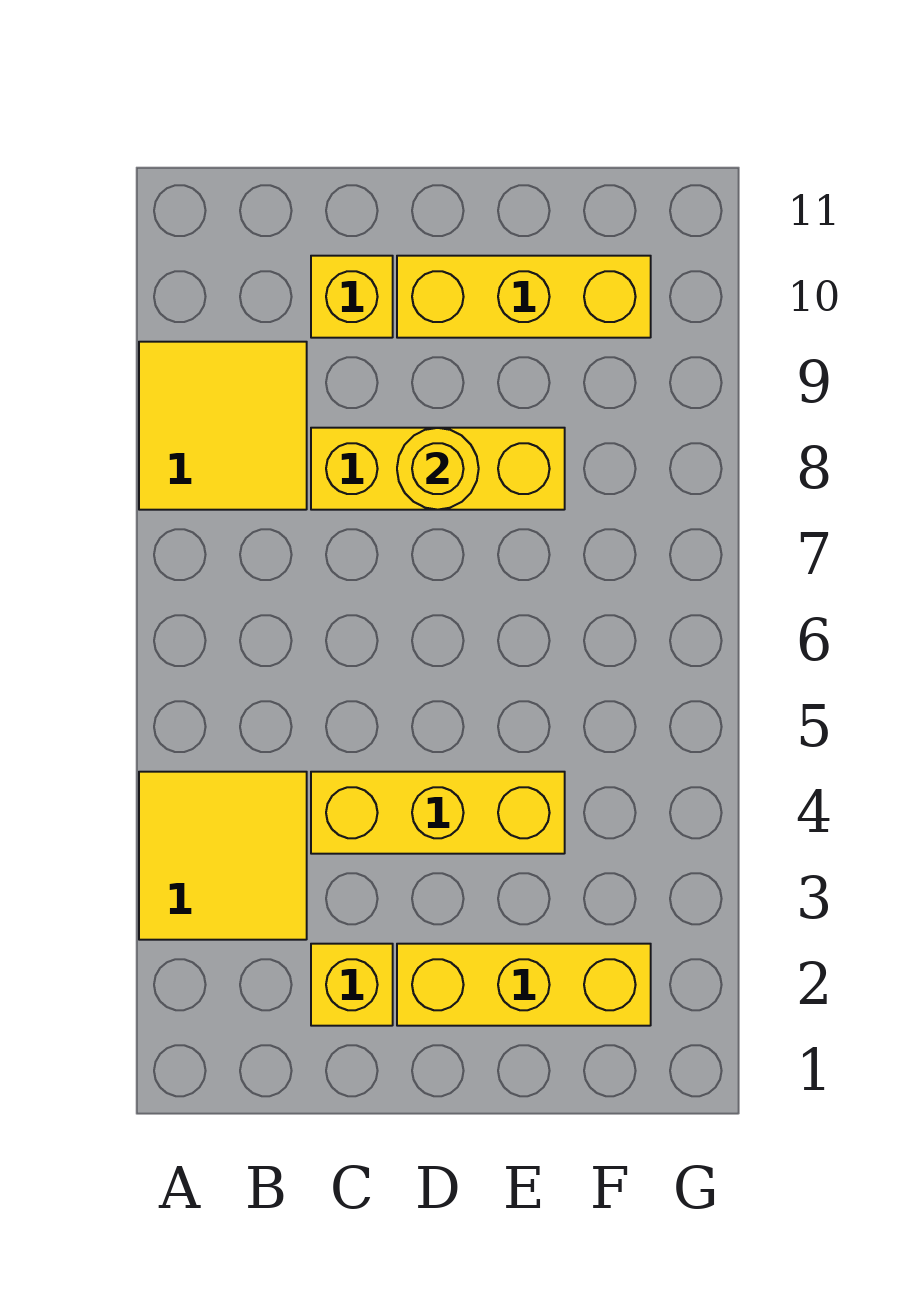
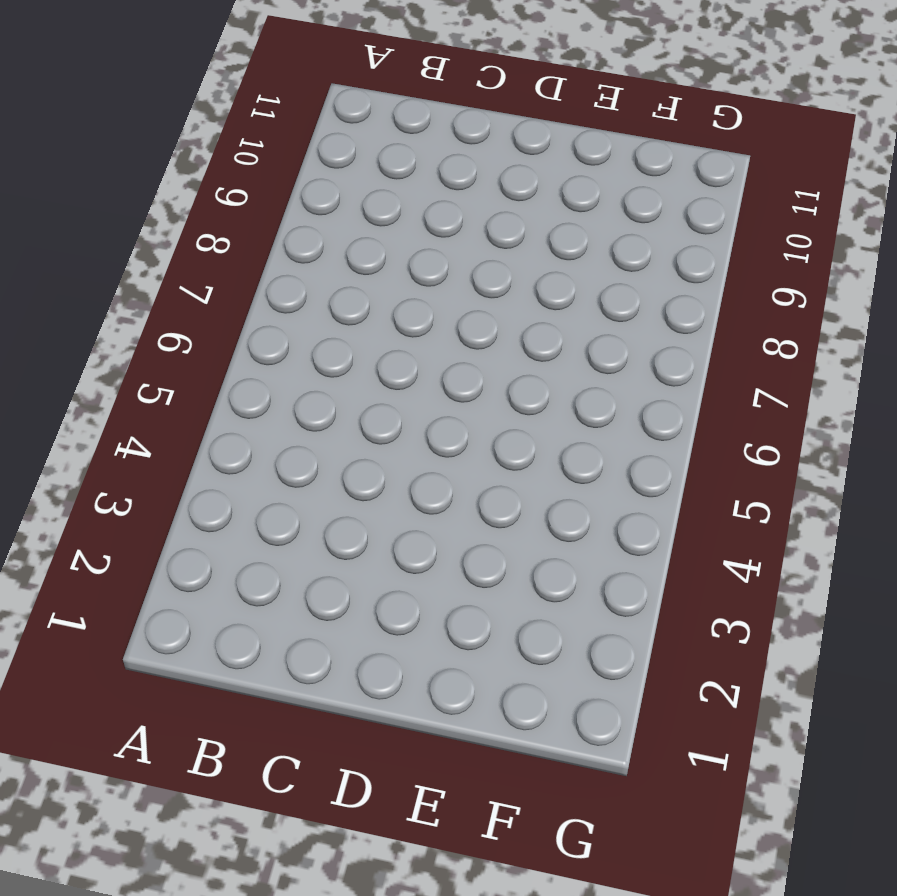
none -> yellow tile A3:B4 level 1
none -> yellow tile A8:B9 level 1

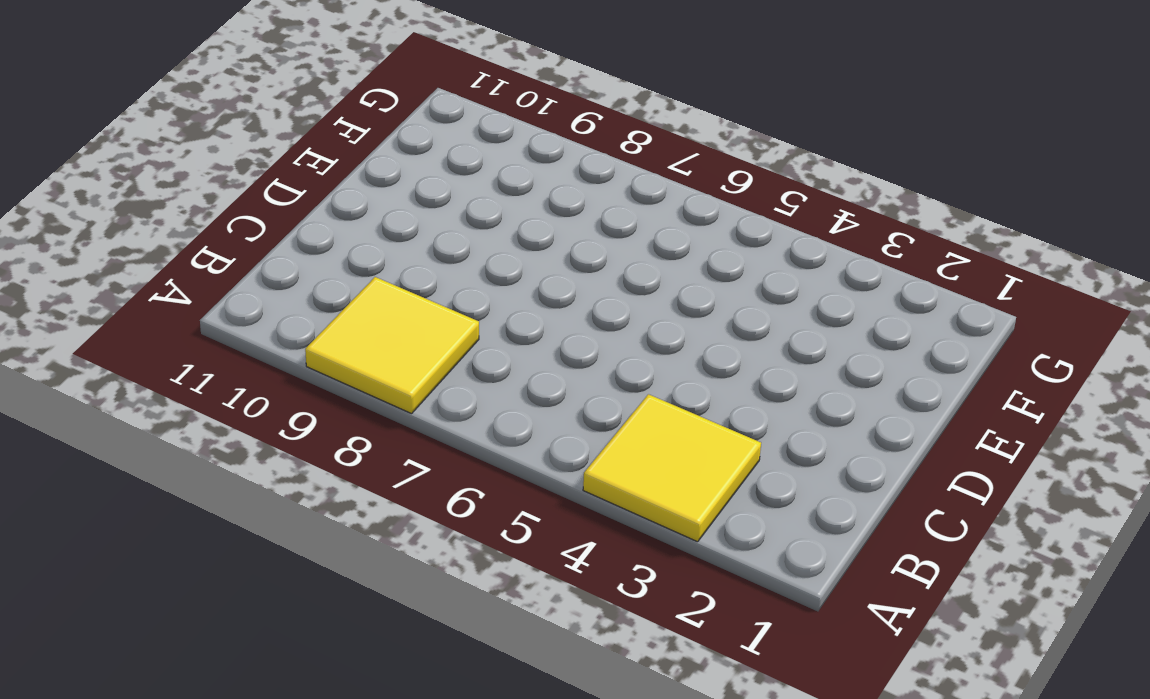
none -> yellow brick C2 level 1
none -> yellow brick C4:E4 level 1

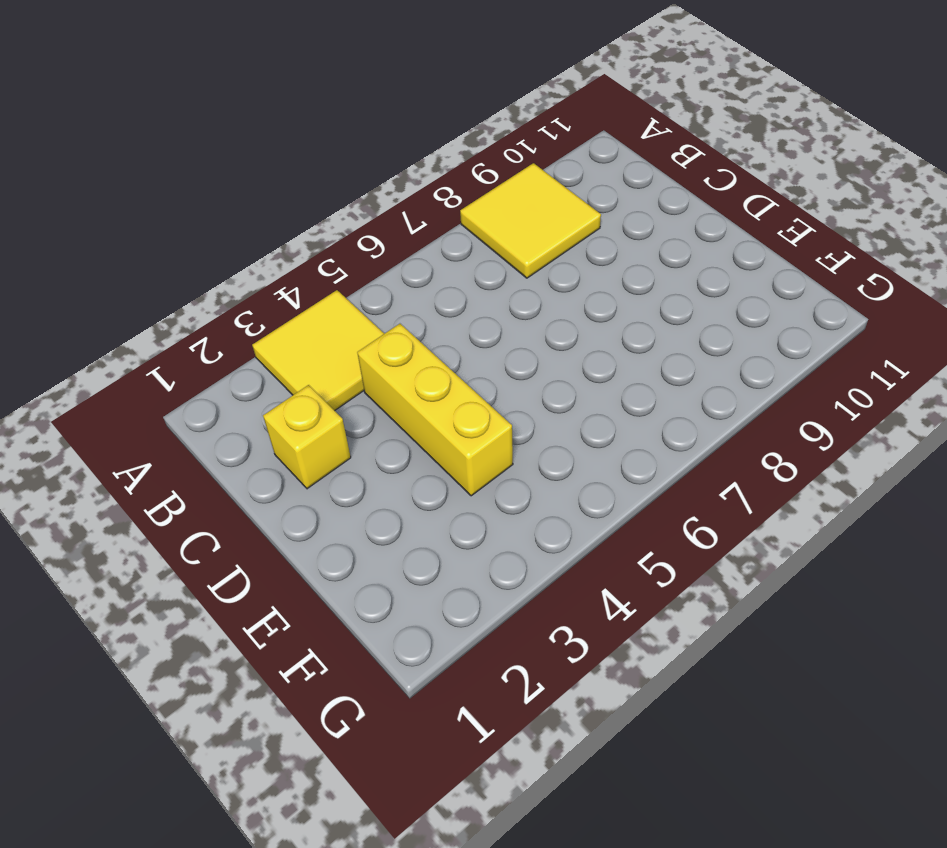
none -> yellow brick C8:E8 level 1
none -> yellow brick C10 level 1

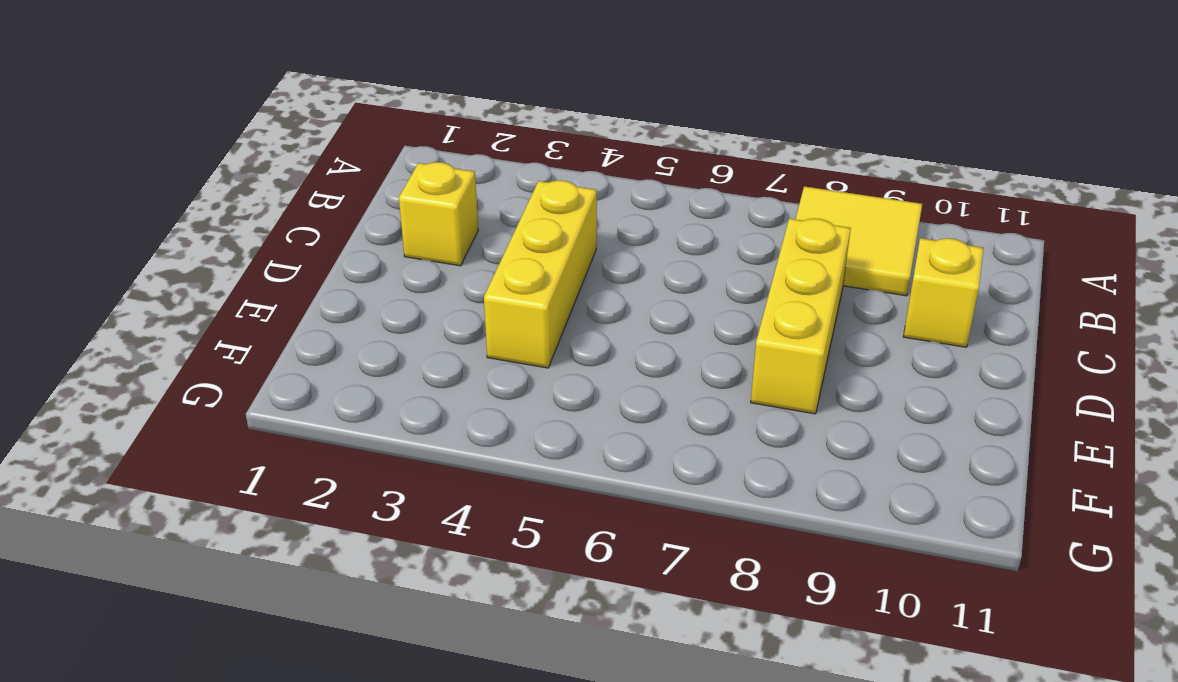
none -> yellow tile A3:B4 level 1
none -> yellow brick D2:F2 level 1

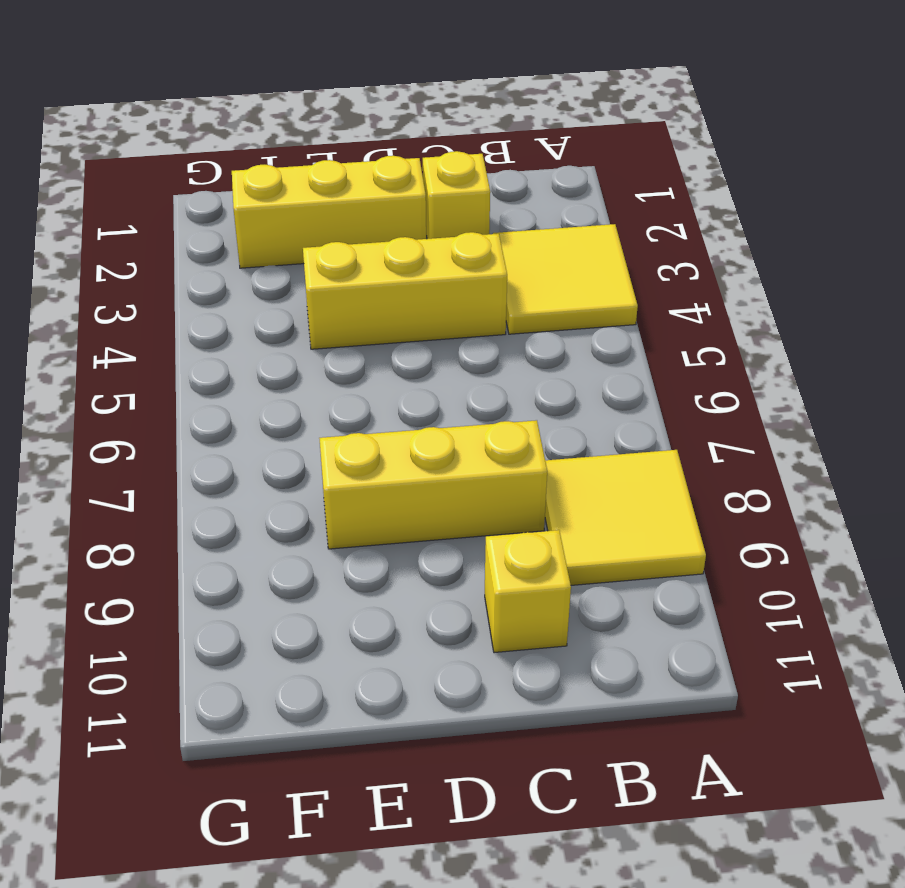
none -> yellow brick D10:F10 level 1
none -> yellow round brick D8 level 2

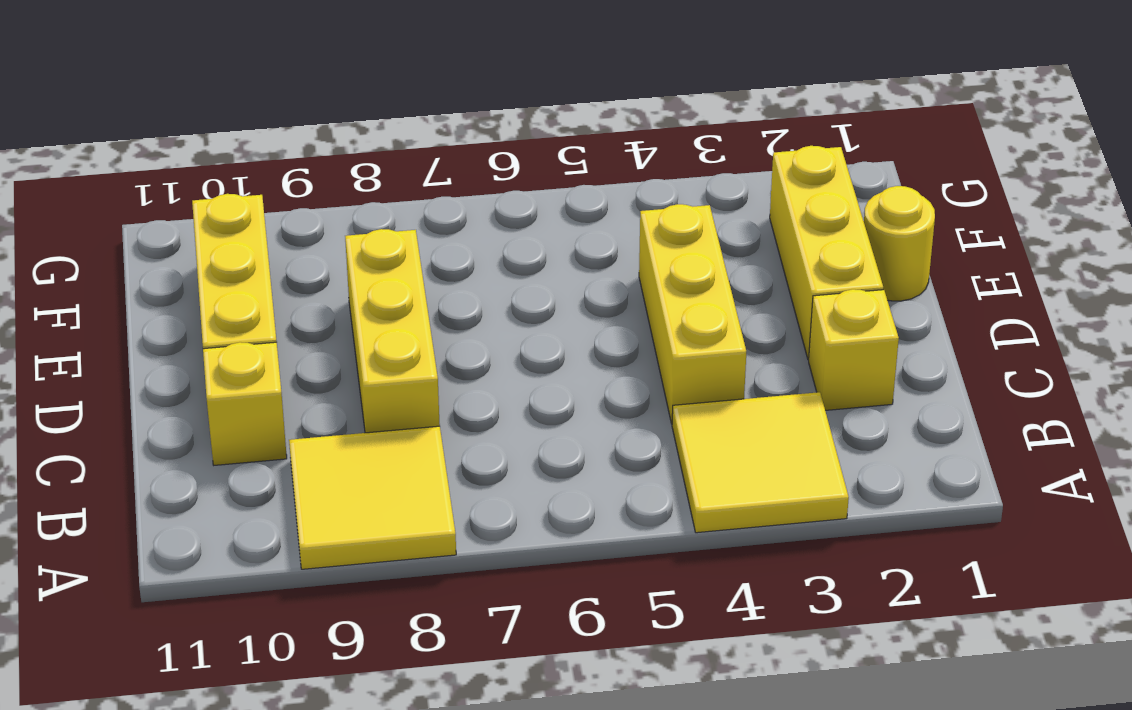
yellow round brick E1 level 1 -> yellow round brick D8 level 2

